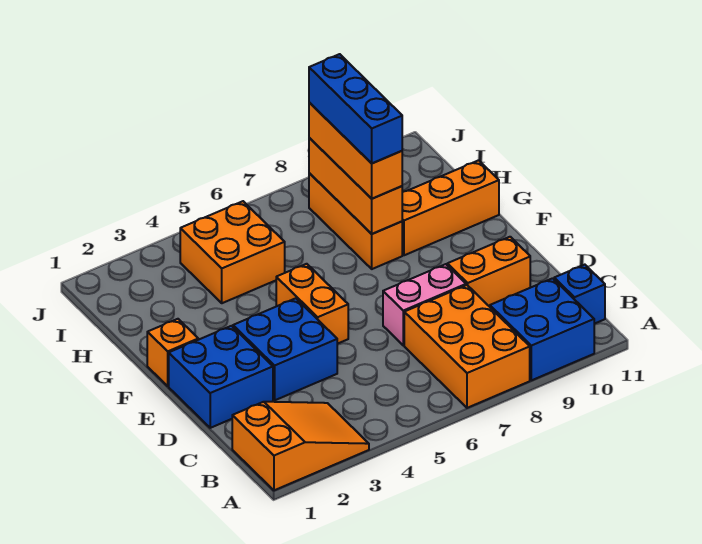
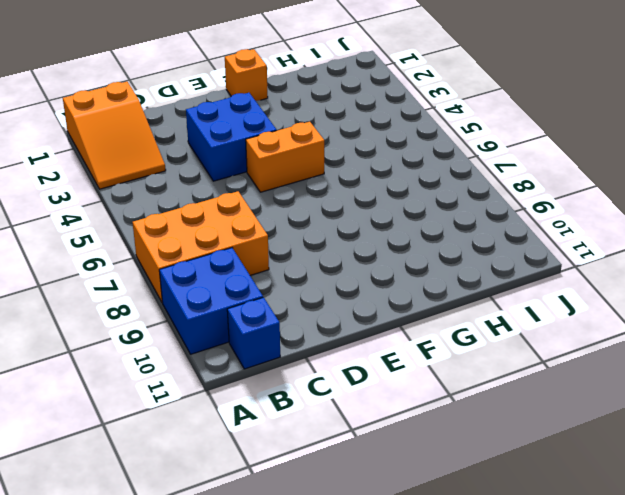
none -> blue brick D1:E2 level 1
none -> pink brick D7:D8 level 1
none -> orange brick D9:D10 level 1

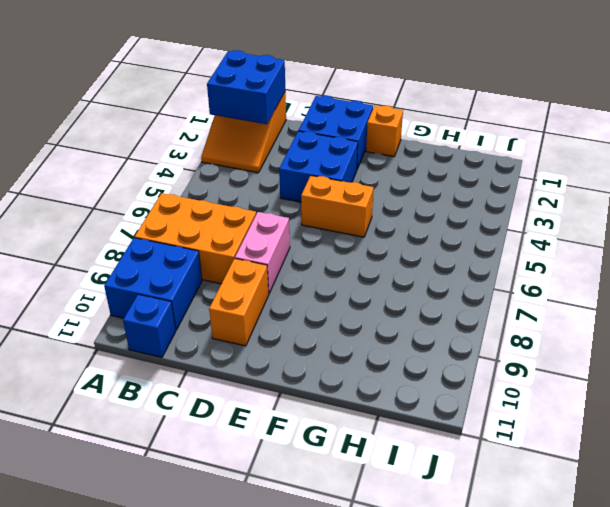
blue brick A1:B2 level 2 -> none
none -> orange brick G8:I8 level 1
none -> orange brick G9:G11 level 1
none -> orange brick H4:I5 level 1

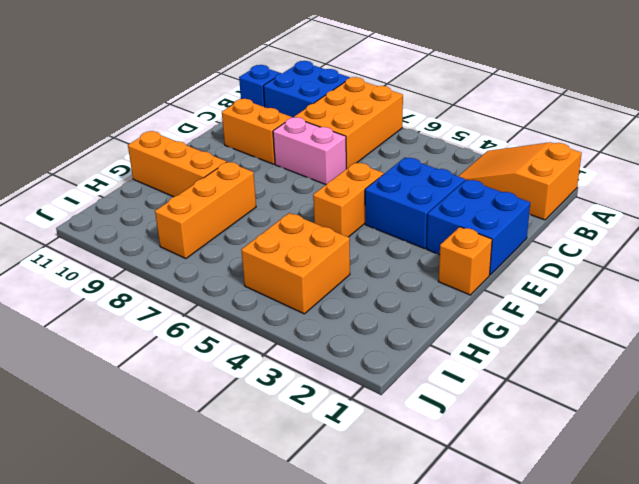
none -> orange brick G8:I8 level 2
none -> orange brick G8:I8 level 3
none -> blue brick G8:I8 level 4

